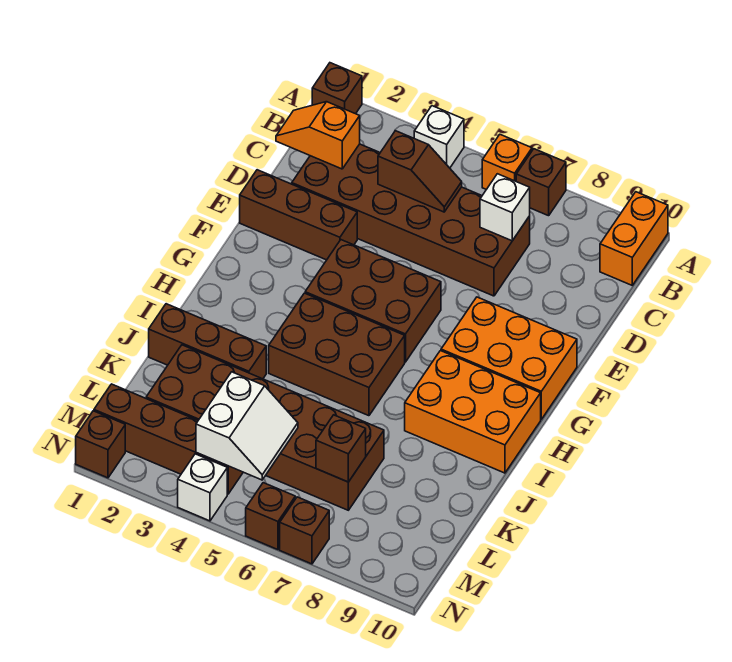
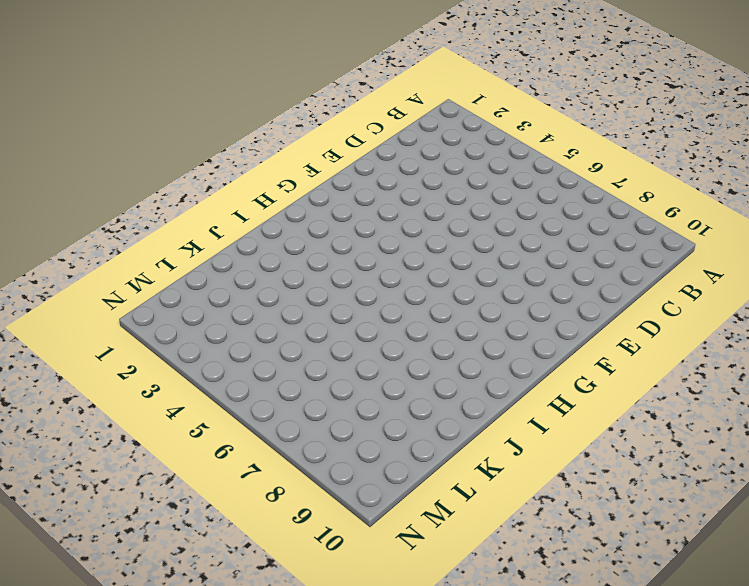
none -> brown brick A1 level 1
none -> white brick A4 level 1
none -> orange brick A6 level 1

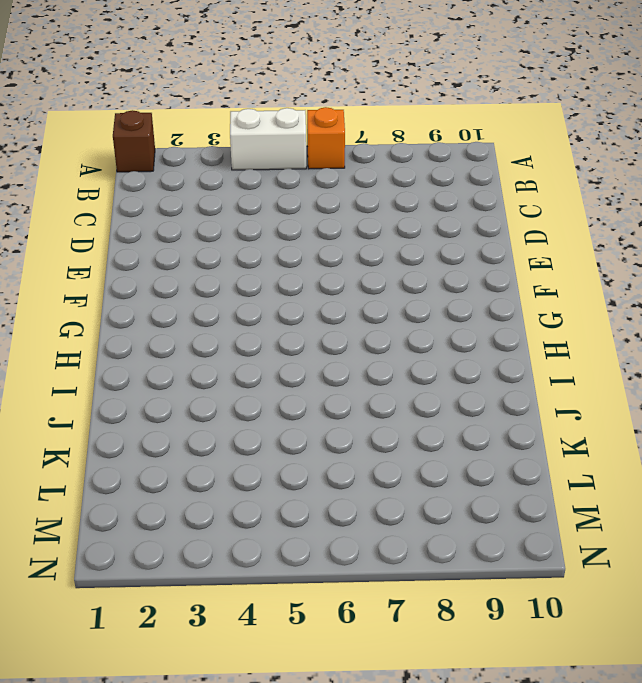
white brick A4:A5 level 1 -> white brick A4 level 1
none -> brown brick A7 level 1
none -> orange brick A10:B10 level 1
none -> brown brick C2:D7 level 1

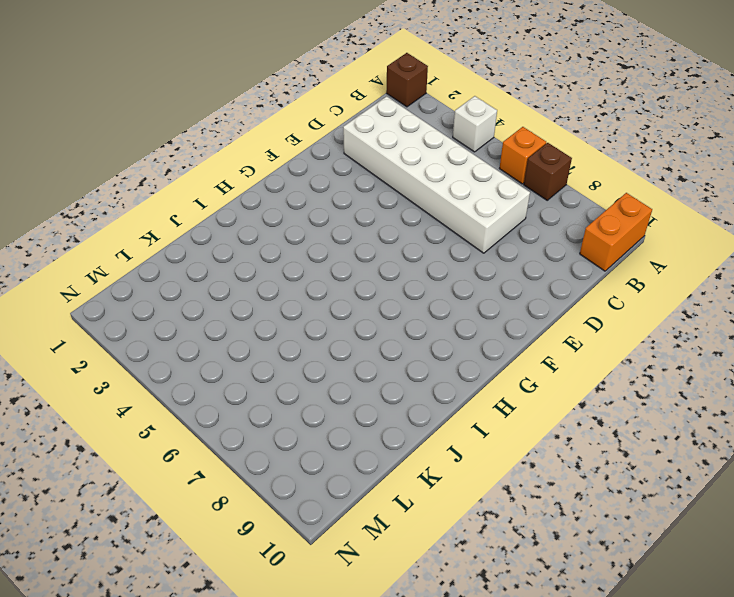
white brick C2:D7 level 1 -> brown brick C2:D7 level 1
none -> brown brick E1:E3 level 1
none -> brown brick F4:G6 level 1
none -> orange brick F8:G10 level 1

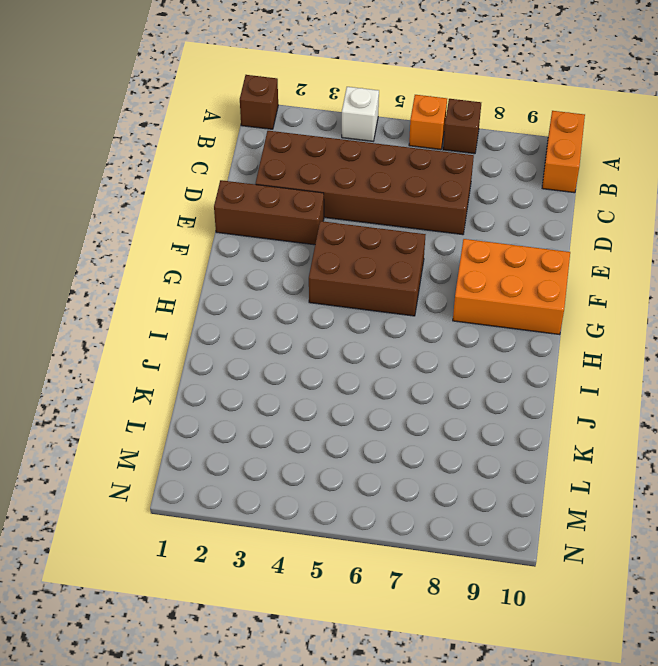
none -> brown brick H4:I6 level 1
none -> orange brick H8:I10 level 1
none -> brown brick J1:J3 level 1

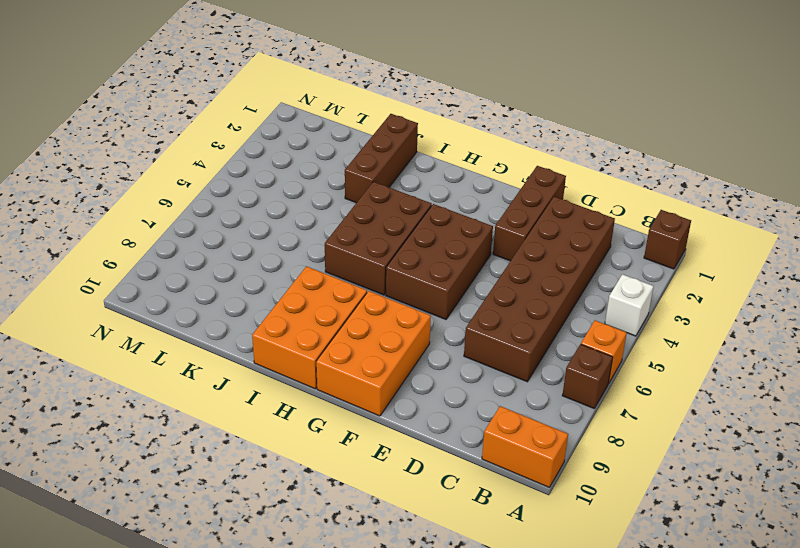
none -> brown brick K2:L7 level 1
none -> brown brick M1:M4 level 1
none -> brown brick N1 level 1

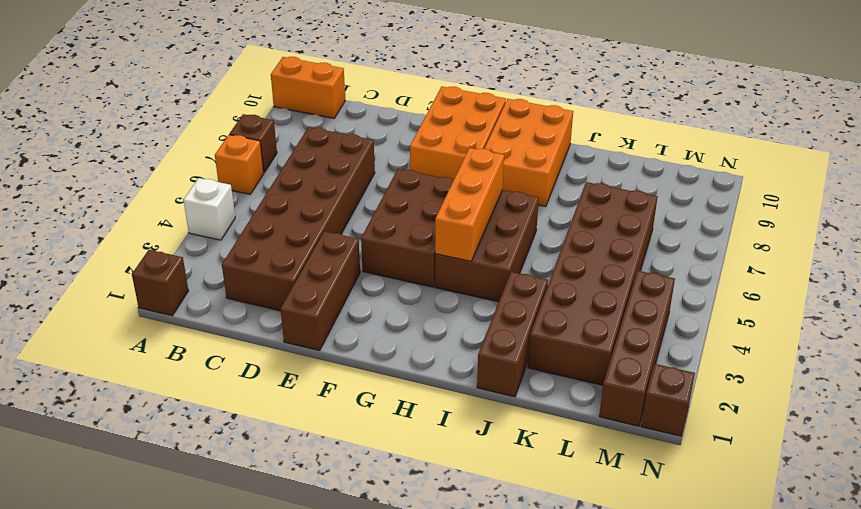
orange brick H4:H6 level 2 -> none
none -> white brick N4 level 1
none -> brown brick N6 level 1
none -> brown brick N7 level 1

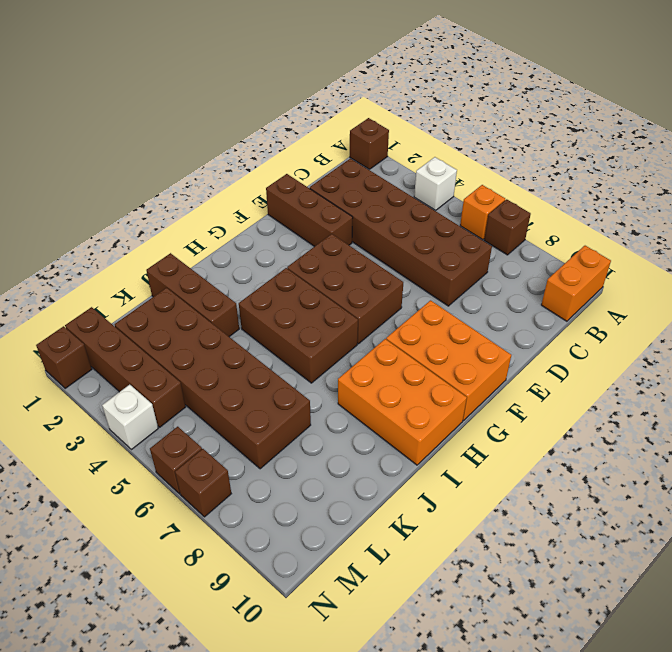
none -> orange slope C1:C2 level 2 top 2
none -> brown slope C4:C5 level 2 top 4
none -> white brick C7 level 2

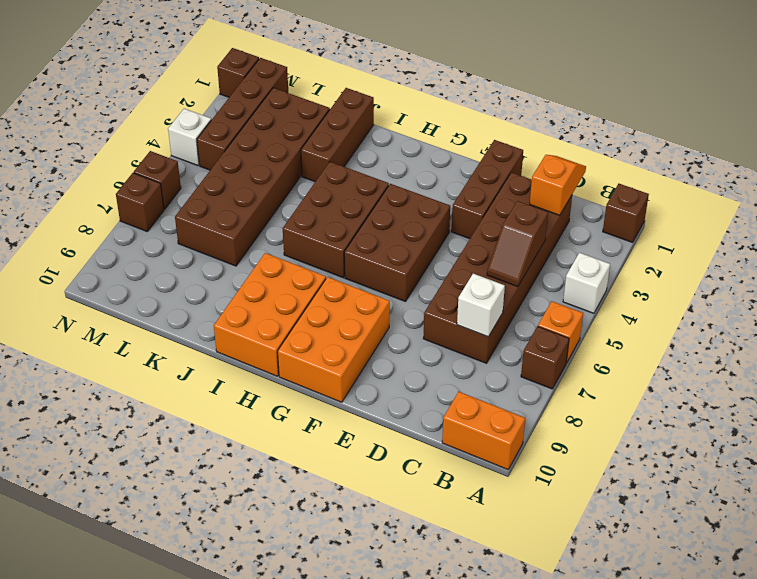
none -> white slope L4:M5 level 2 top 4
none -> brown brick L7 level 2

